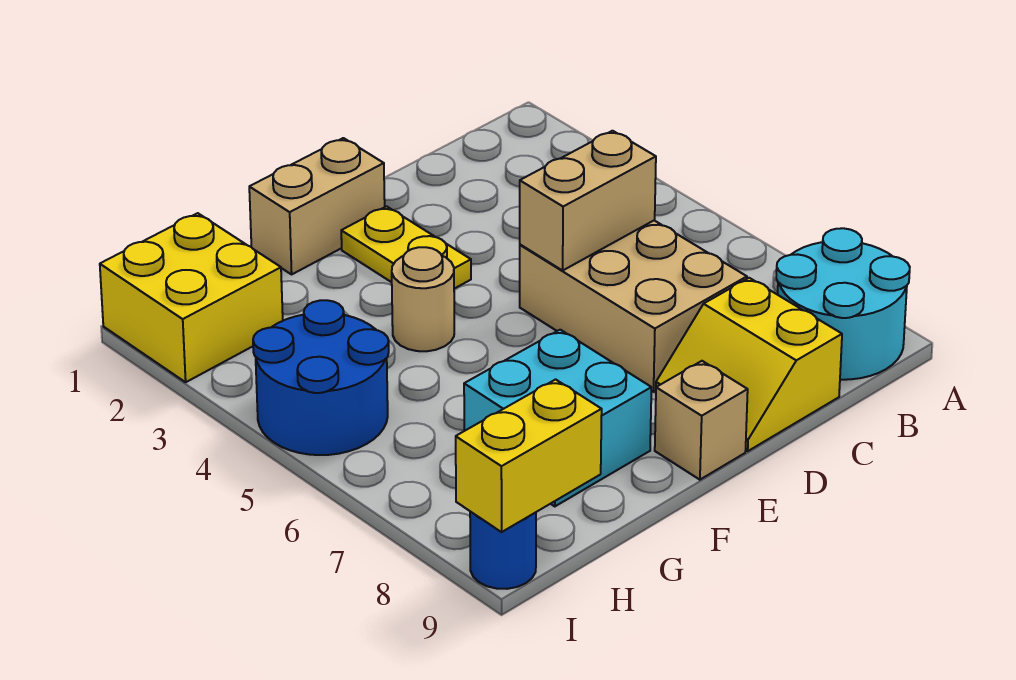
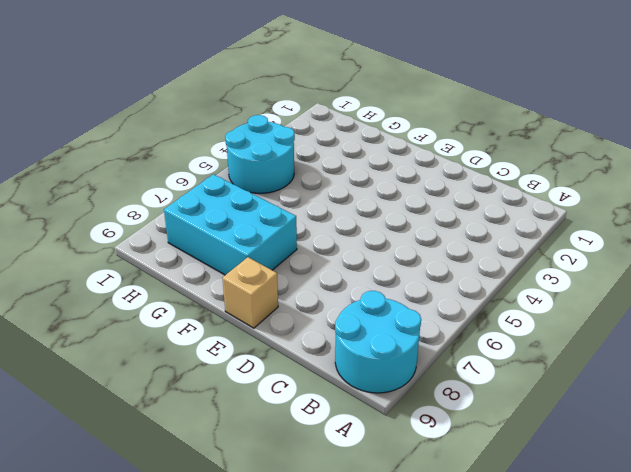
cyan brick F7:H8 level 1 -> cyan brick F7:G8 level 1
cyan round brick H4:I5 level 1 -> blue round brick H4:I5 level 1
none -> tan brick C5:D7 level 1
none -> yellow slope C8:D9 level 1 top C
none -> tan brick E1:F1 level 1

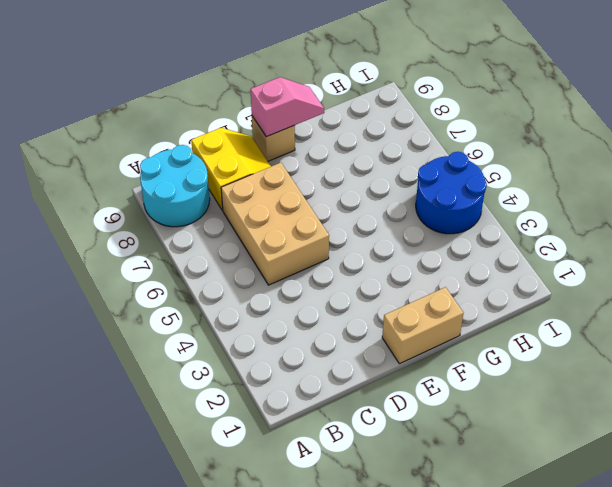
pink slope E9:F9 level 2 top E -> none
none -> yellow plate E2:E3 level 1
none -> tan round brick F4 level 1
none -> cyan brick F7:G8 level 1

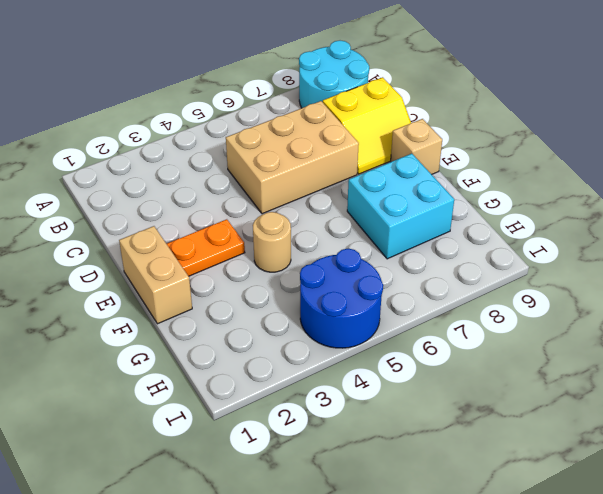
orange plate E2:E3 level 1 -> yellow plate E2:E3 level 1
none -> yellow brick H1:I2 level 1
none -> blue round brick I9 level 1
none -> tan brick C5:D5 level 2

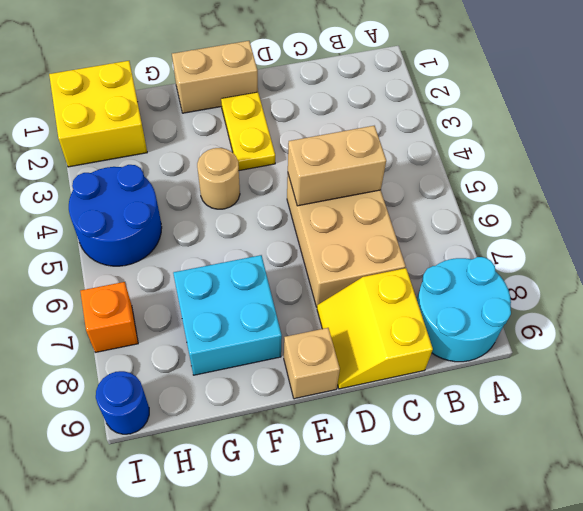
orange brick I7 level 1 -> none
none -> yellow brick H9:I9 level 2

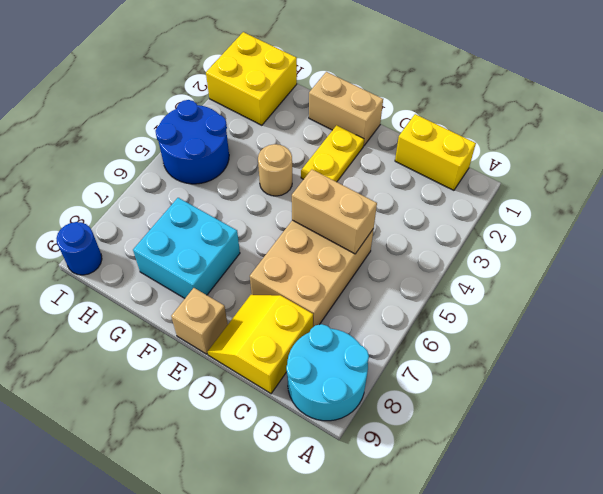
yellow brick B1:C1 level 1 -> yellow brick H9:I9 level 2

